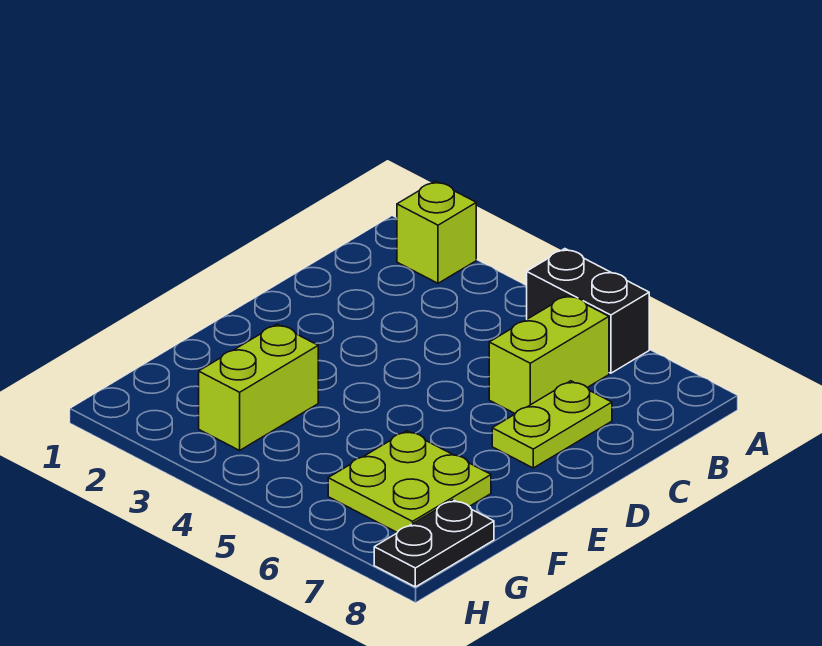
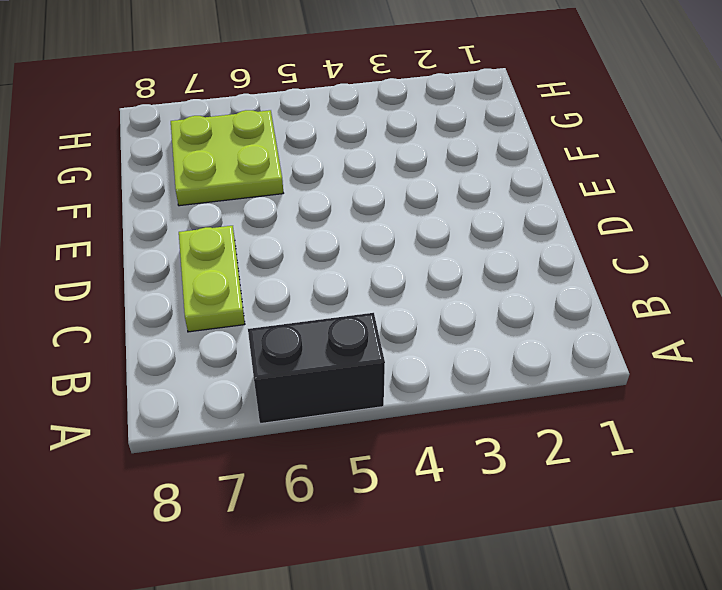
none -> lime brick A2 level 1
none -> lime brick B6:C6 level 1

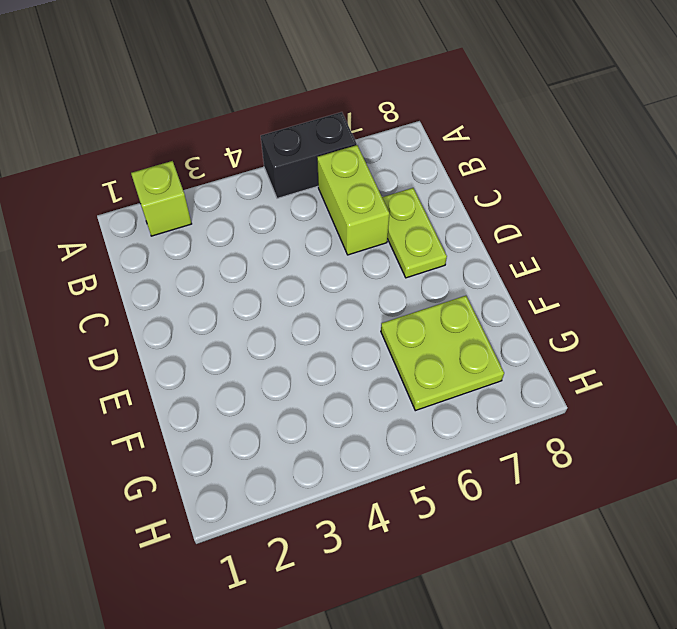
none -> lime brick F3:G3 level 1
none -> black plate G8:H8 level 1

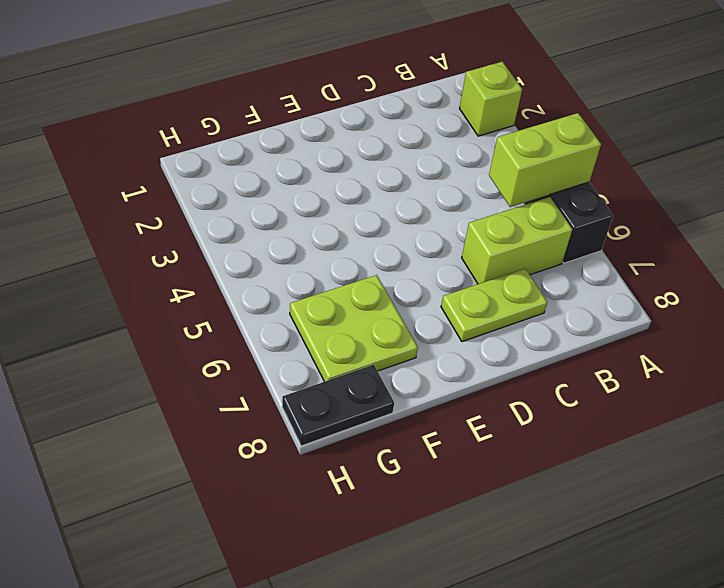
lime brick A5:B5 level 2 -> lime brick F3:G3 level 1

